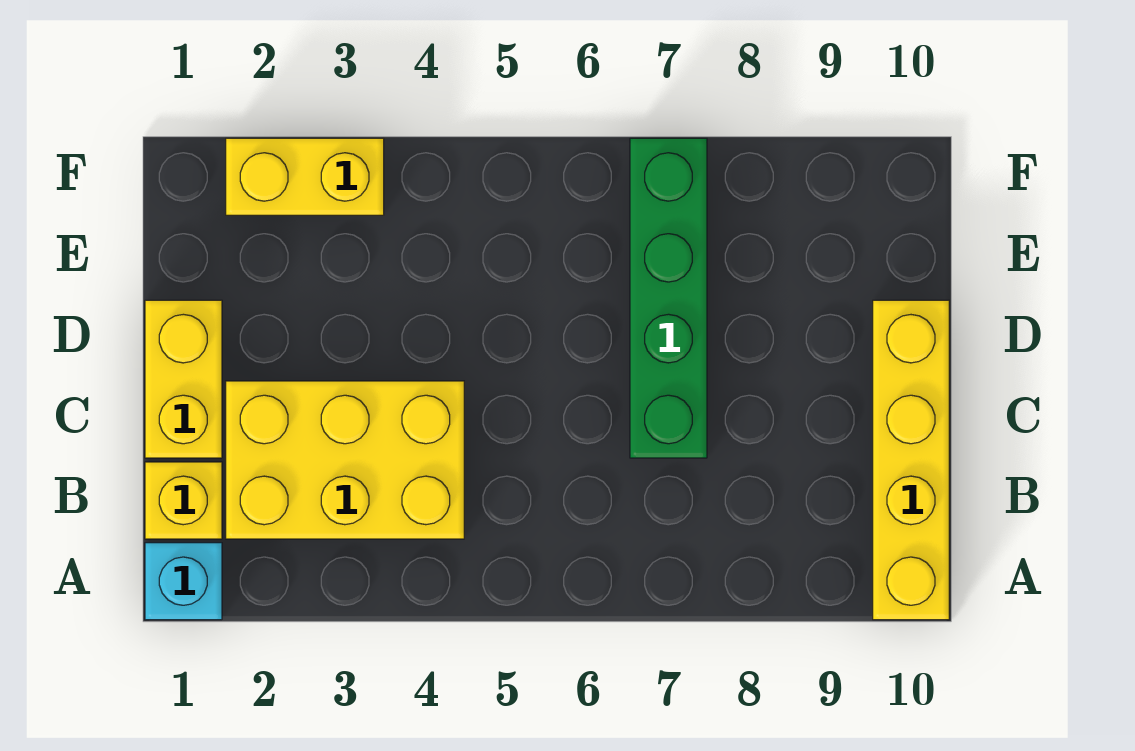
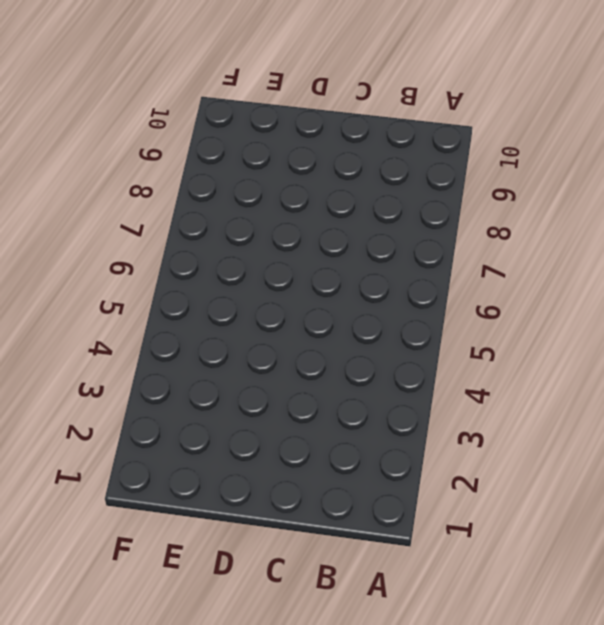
none -> cyan brick A1 level 1
none -> yellow brick A10:D10 level 1

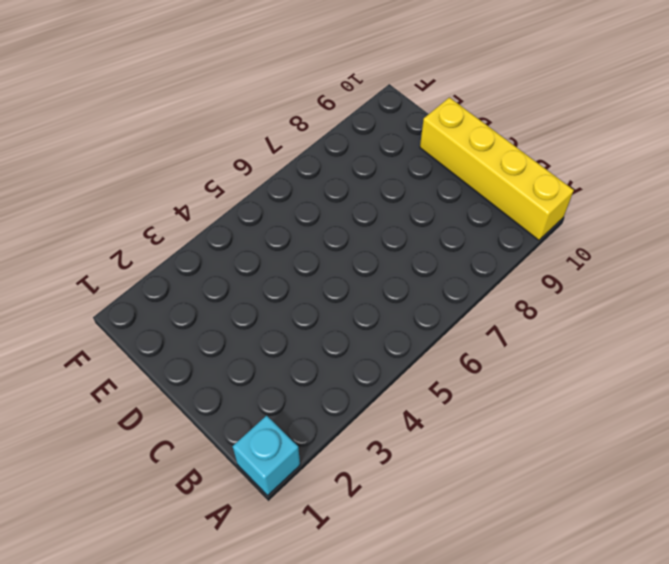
none -> yellow brick B1 level 1
none -> yellow brick B2:C4 level 1

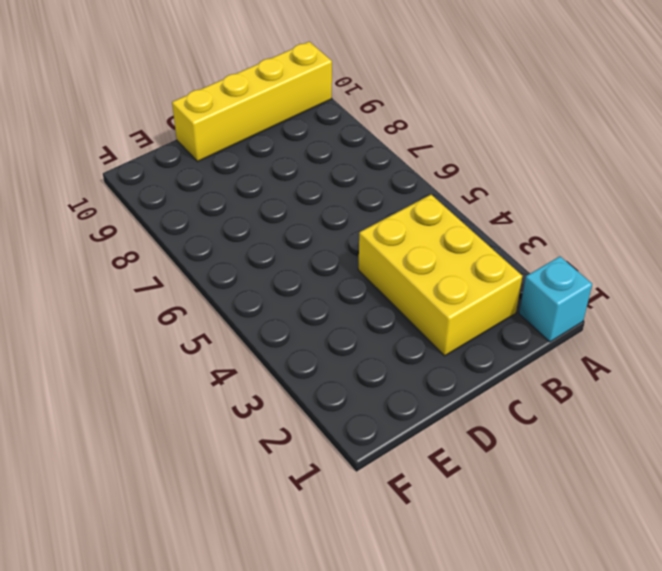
none -> yellow brick B1 level 1
none -> yellow brick C1:D1 level 1

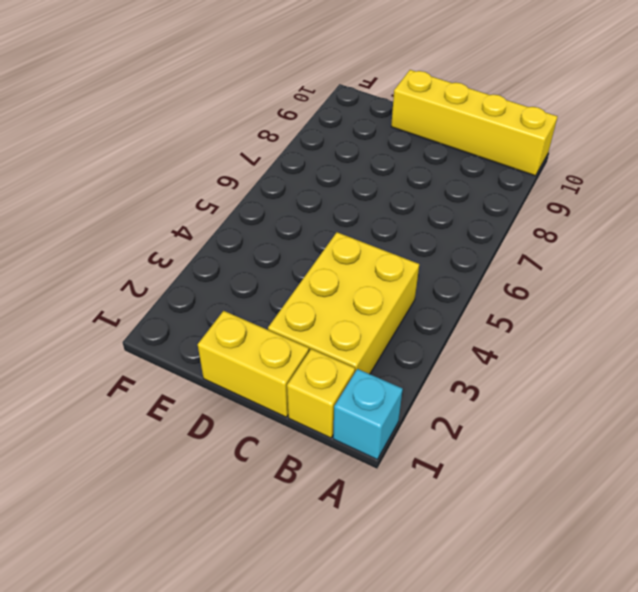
none -> green brick C7:F7 level 1
none -> yellow brick F2:F3 level 1

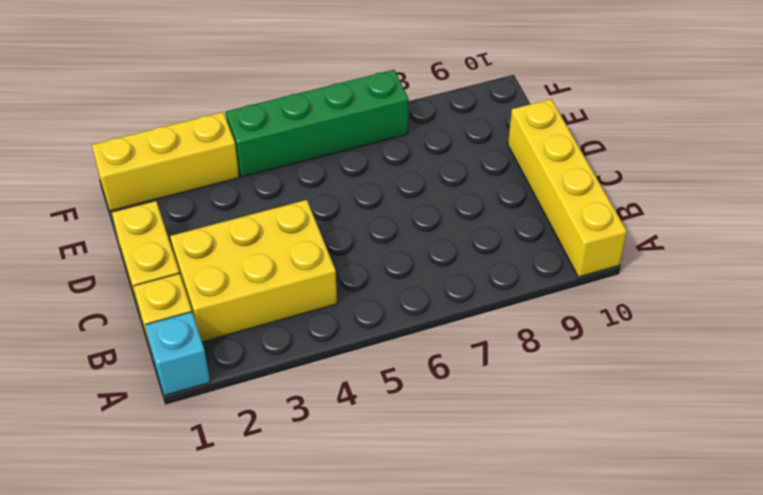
yellow brick F1:F3 level 1 -> yellow brick F2:F3 level 1
green brick F4:F7 level 1 -> green brick C7:F7 level 1

